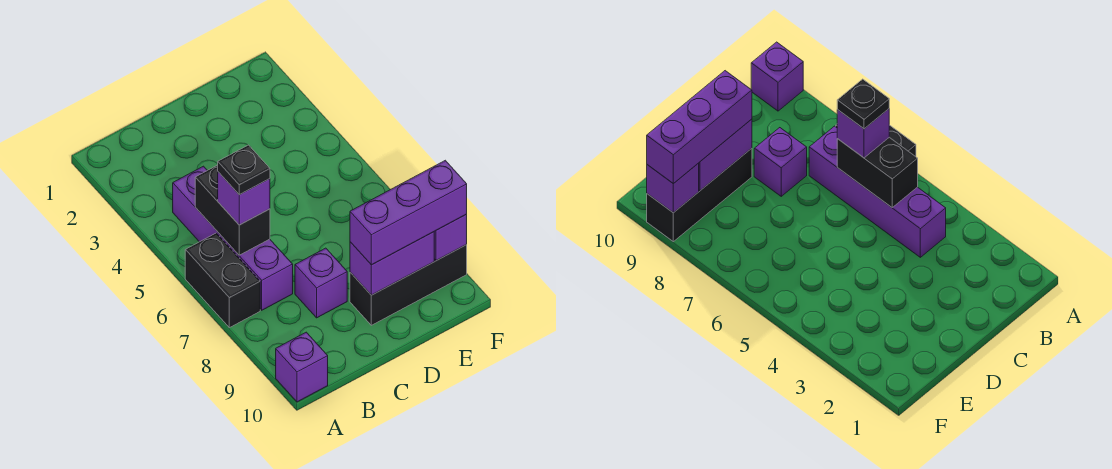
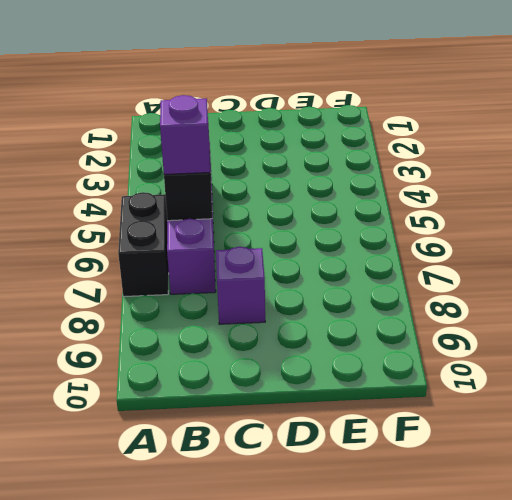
none -> purple brick A10 level 1
none -> black brick D9:F9 level 1

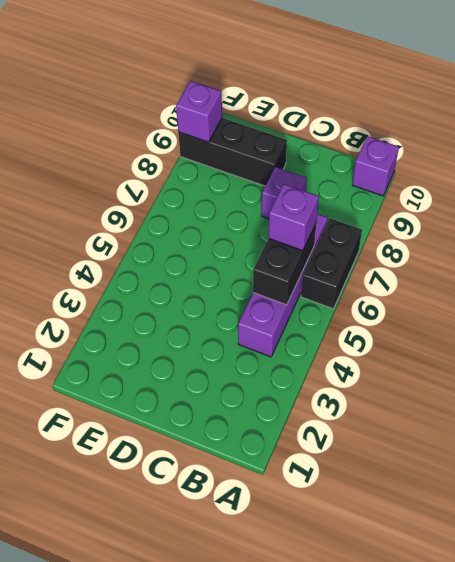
none -> purple brick D9:E9 level 2
none -> purple brick D9:F9 level 3

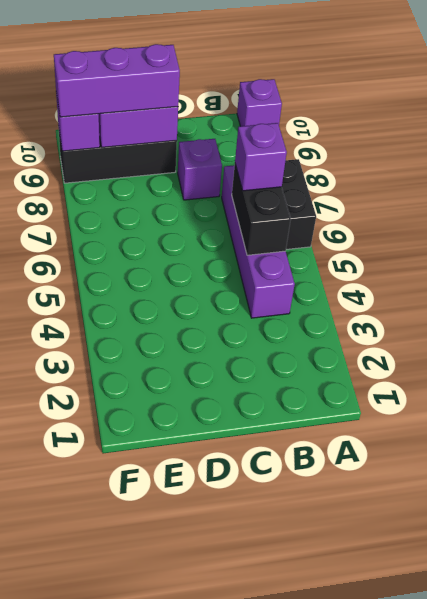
none -> black plate B6 level 4

